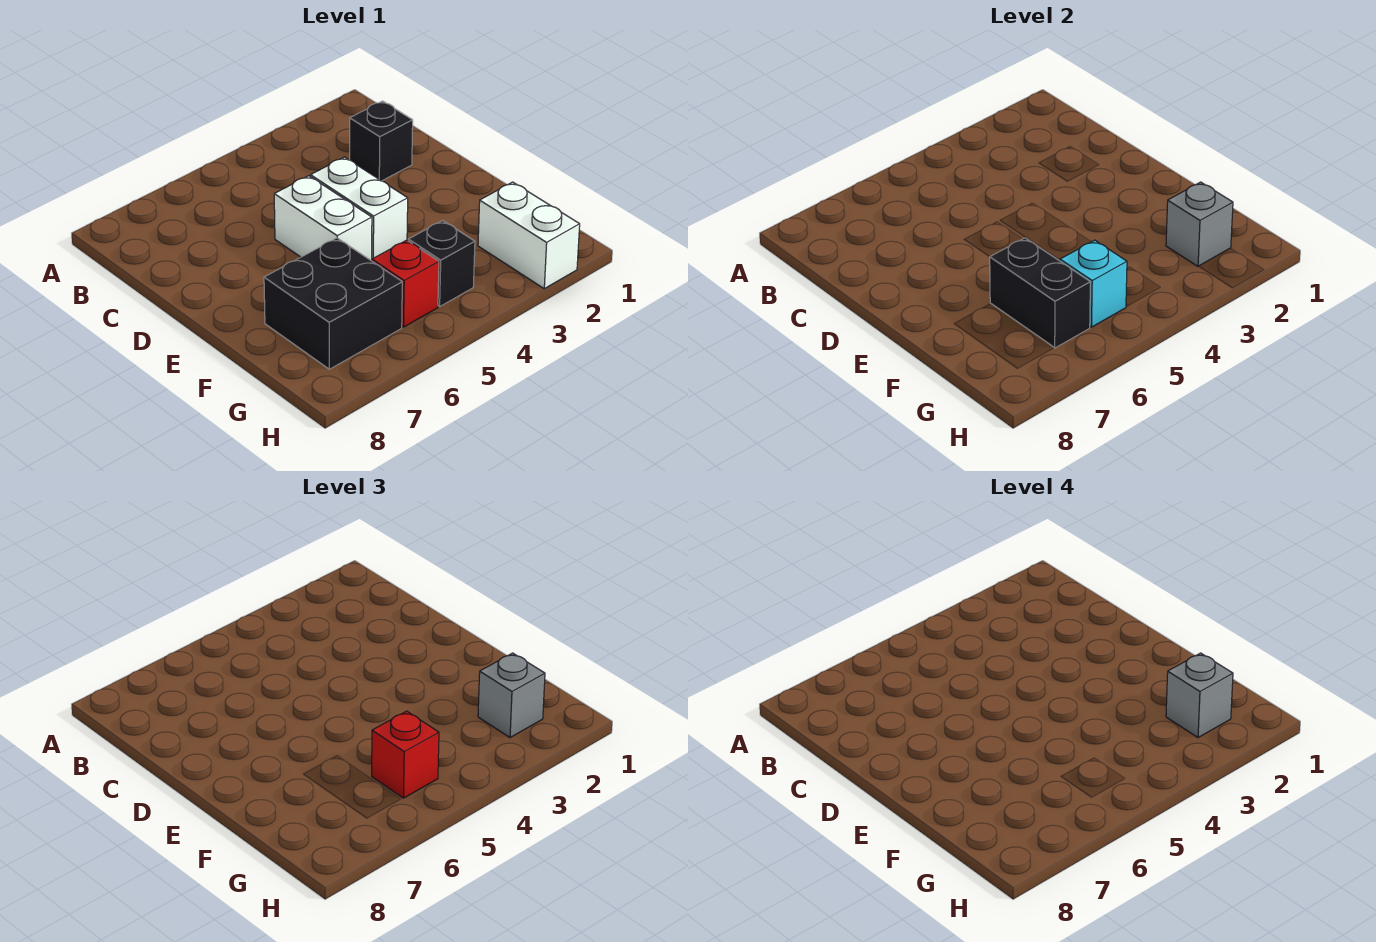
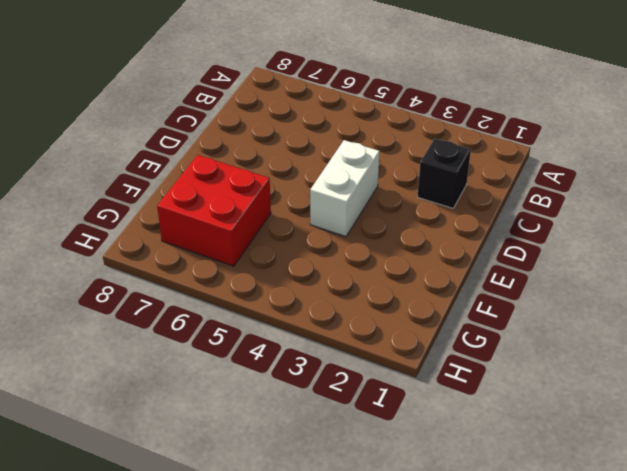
red brick F6:G7 level 1 -> black brick F6:G7 level 1
none -> white brick D5:E5 level 1
none -> white brick G2:H2 level 1
none -> black brick G4 level 1

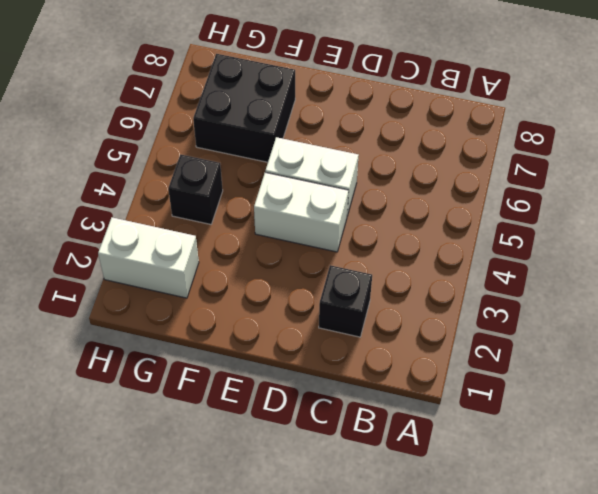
none -> red brick G5 level 1
none -> black brick F6:G6 level 2
none -> grey brick G2 level 2

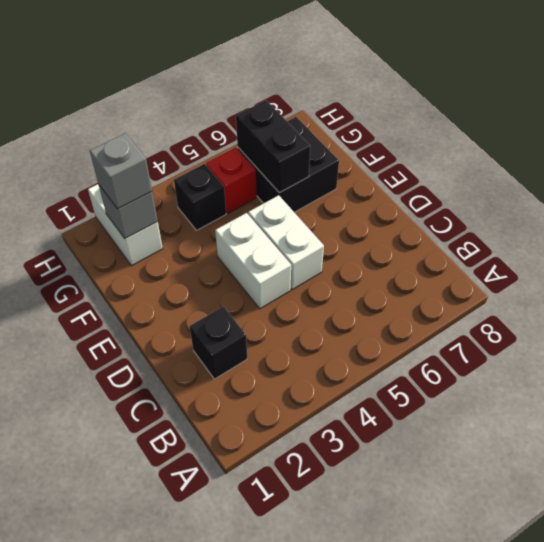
none -> cyan brick G5 level 2
none -> red brick G5 level 3
none -> grey brick G2 level 4

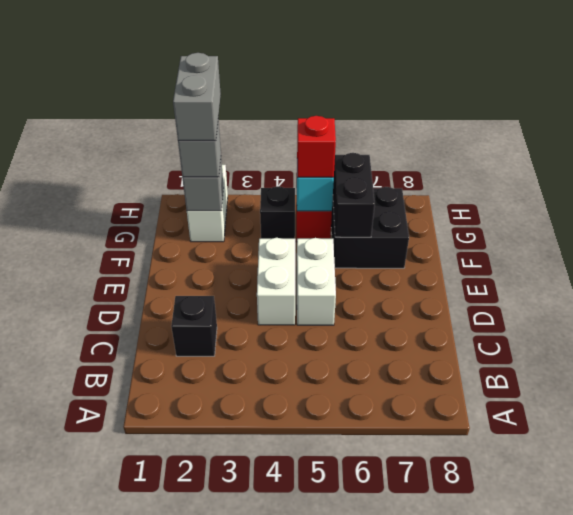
grey brick G2:H2 level 4 -> grey brick G2 level 4

